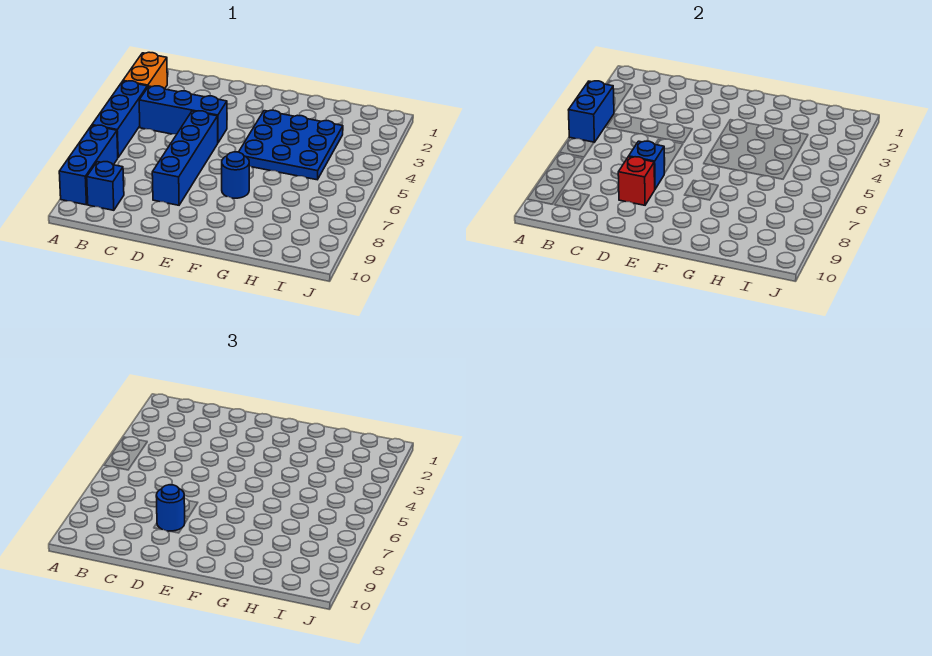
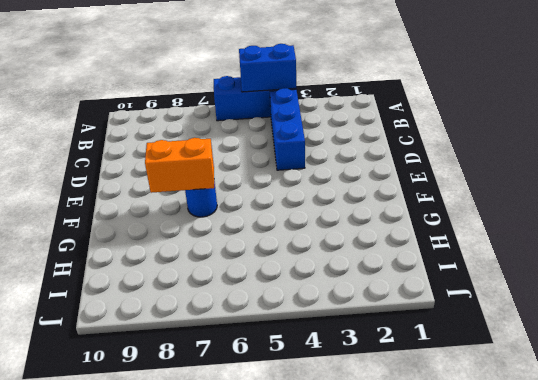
orange brick F7:F8 level 2 -> orange brick A2:A3 level 1
none -> blue brick A7:A9 level 1
none -> blue brick B9 level 1
none -> blue brick D5:D8 level 1

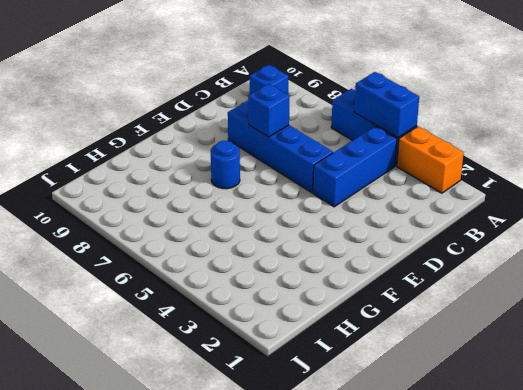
none -> blue brick A7:A9 level 1
none -> blue plate F3:H5 level 1
none -> red brick D8 level 2

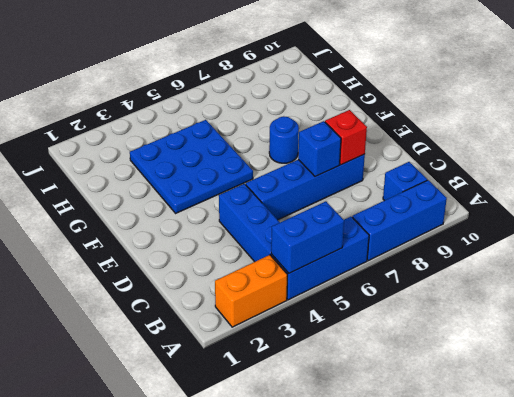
none -> blue round brick D8 level 3

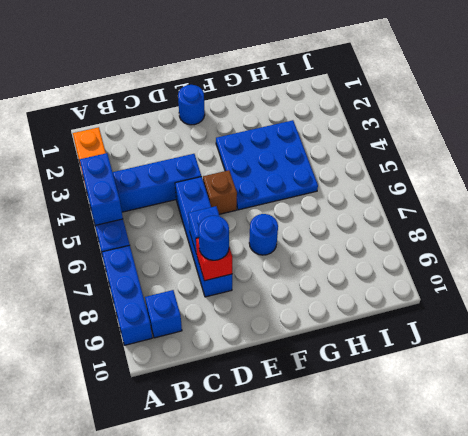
blue round brick E1 level 1 -> none
brown brick E5 level 1 -> none

